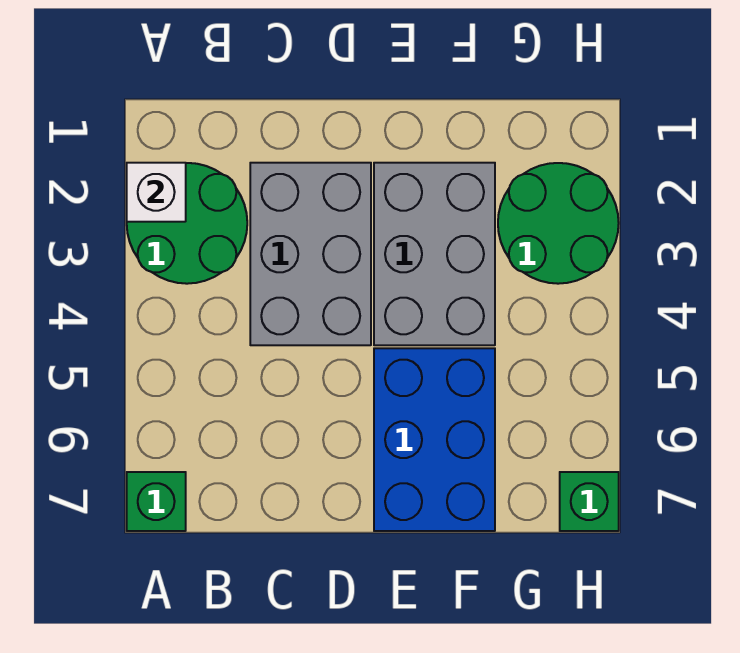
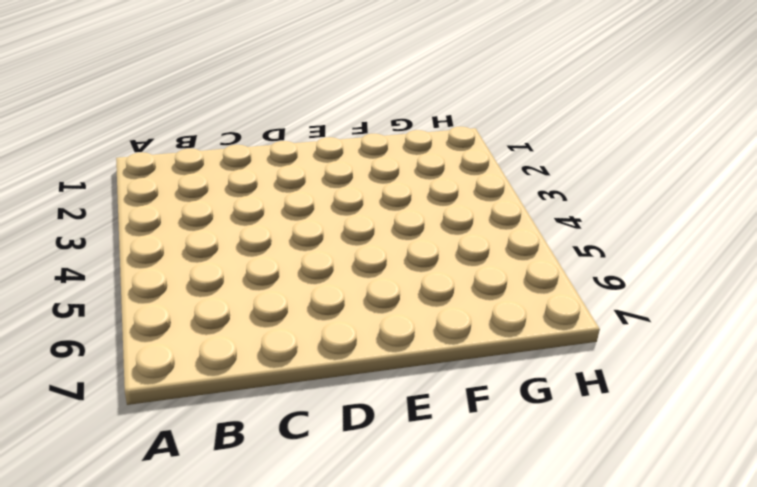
none -> green round brick A2:B3 level 1
none -> green brick A7 level 1

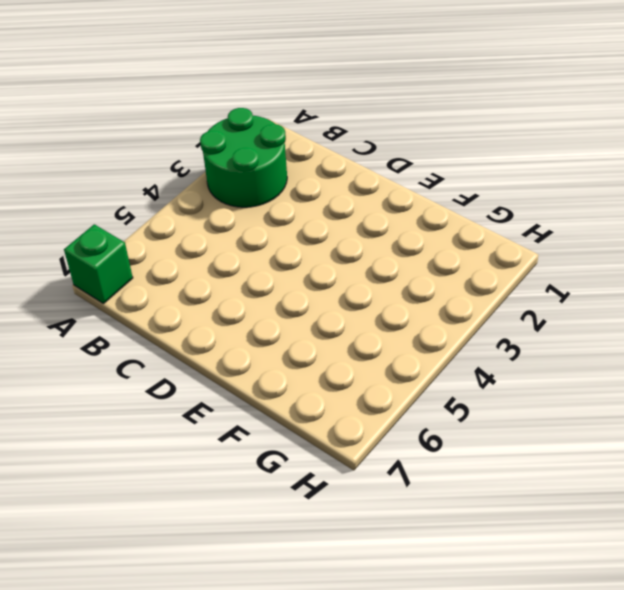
none -> grey brick C2:D4 level 1
none -> grey brick E2:F4 level 1

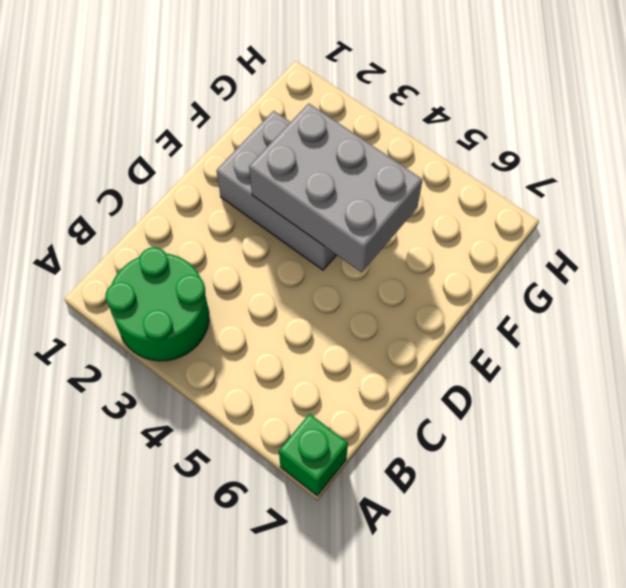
grey brick E3:F5 level 2 -> grey brick C2:D4 level 1
none -> blue brick E5:F7 level 1
none -> green round brick G2:H3 level 1

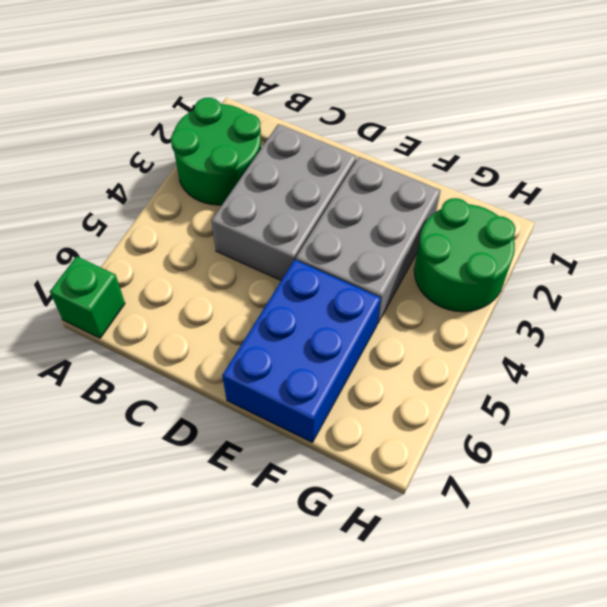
none -> green brick H7 level 1
none -> white brick A2 level 2

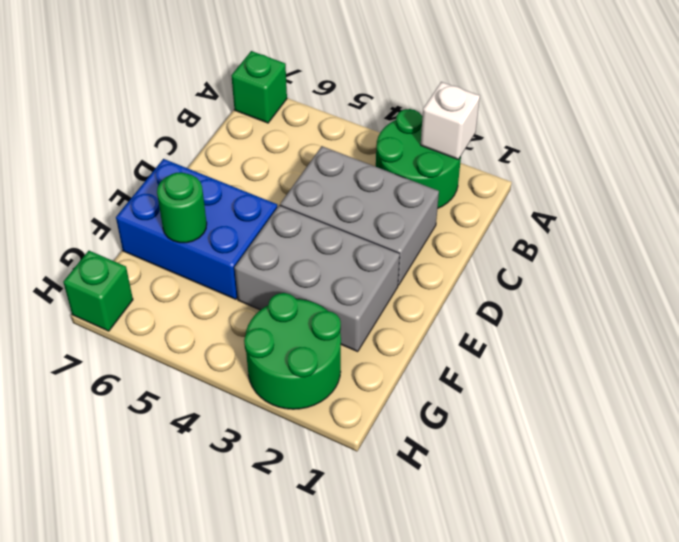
green round brick F6 level 2 -> none

